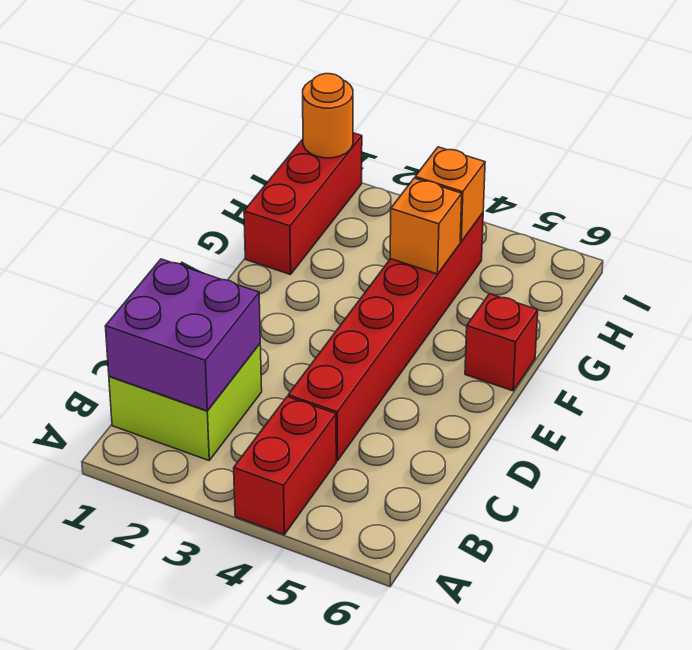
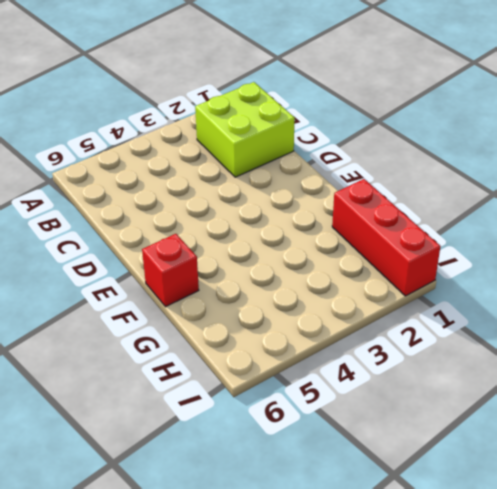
none -> red brick A4:B4 level 1
none -> red brick C4:H4 level 1

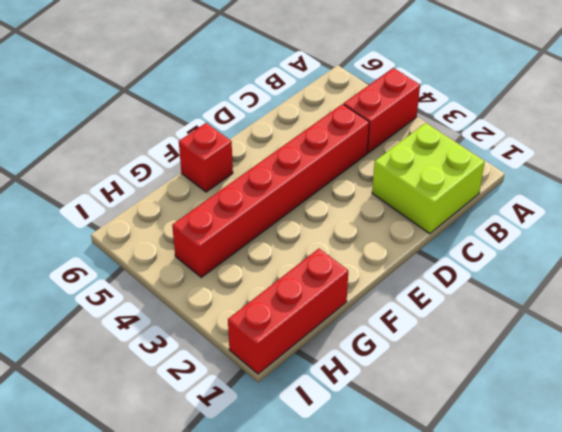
none -> purple brick B1:C2 level 2
none -> orange brick G4 level 2

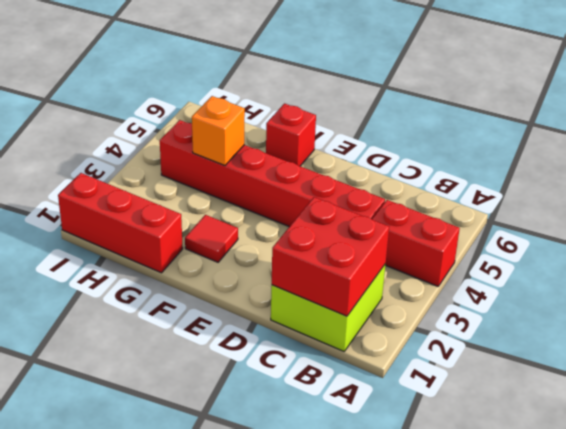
red brick B1:C2 level 2 -> purple brick B1:C2 level 2
red tile F2 level 1 -> none
none -> orange brick H4 level 2
none -> orange round brick I1 level 2

